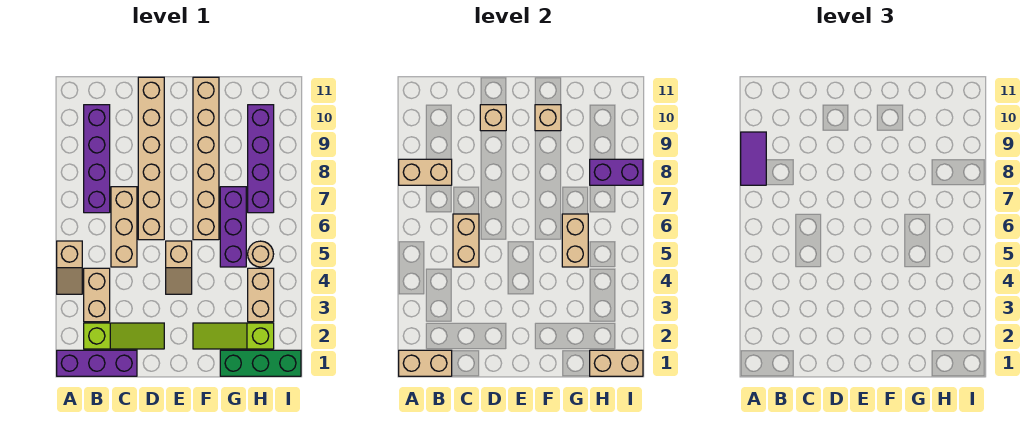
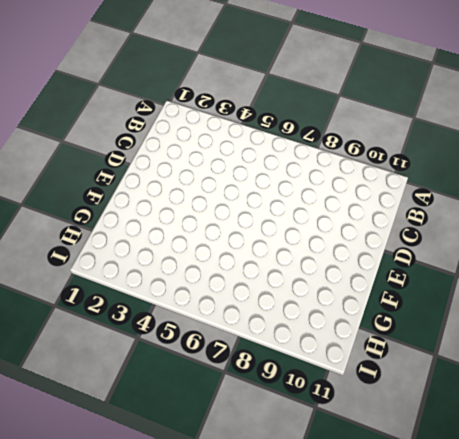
none -> purple brick A1:C1 level 1
none -> tan slope A4:A5 level 1 top 5
none -> lime slope B2:D2 level 1 top B

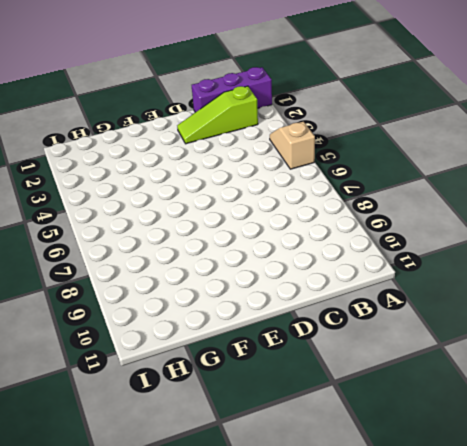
none -> tan brick B3:B4 level 1
none -> purple brick B7:B10 level 1
none -> tan brick C5:C7 level 1

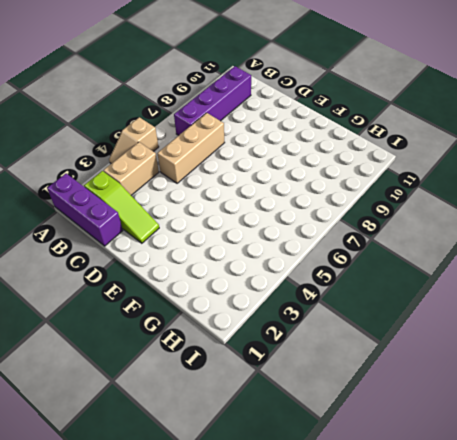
none -> tan brick D6:D11 level 1
none -> tan slope E4:E5 level 1 top 5
none -> lime slope F2:H2 level 1 top H

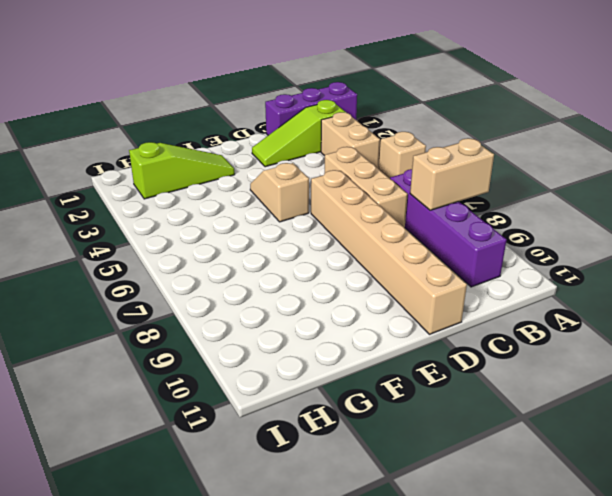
none -> tan brick F6:F11 level 1
none -> green brick G1:I1 level 1
none -> purple brick G5:G7 level 1

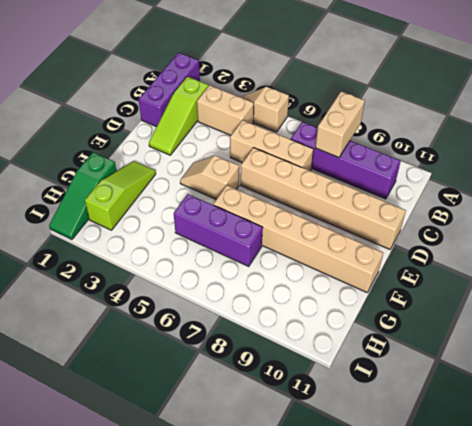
green slope G1:I1 level 1 top G -> green brick G1:I1 level 1
none -> tan brick H3:H4 level 1
none -> tan round brick H5 level 1
none -> purple brick H7:H10 level 1

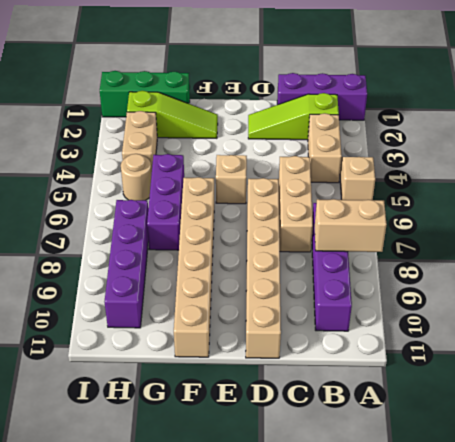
none -> tan brick A1:B1 level 2
none -> tan brick C5:C6 level 2
none -> tan brick D10 level 2

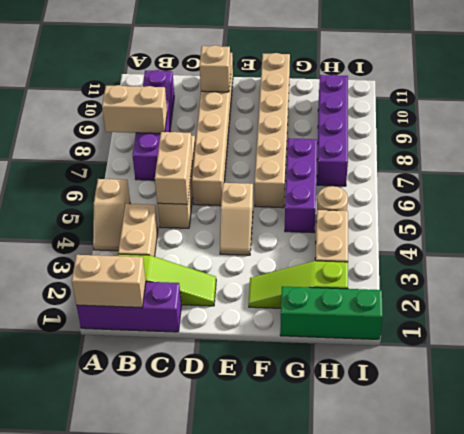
none -> tan brick F10 level 2
none -> tan brick G5:G6 level 2
none -> tan brick H1:I1 level 2

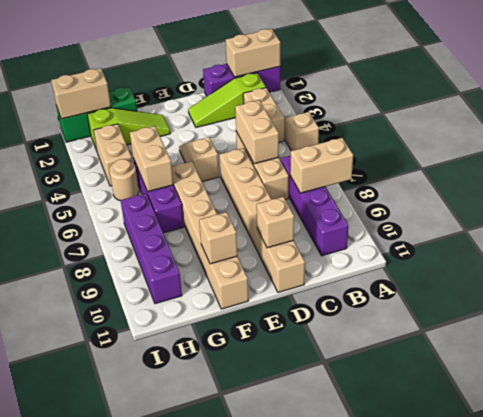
none -> purple brick H8:I8 level 2
none -> purple tile A8:A9 level 3

